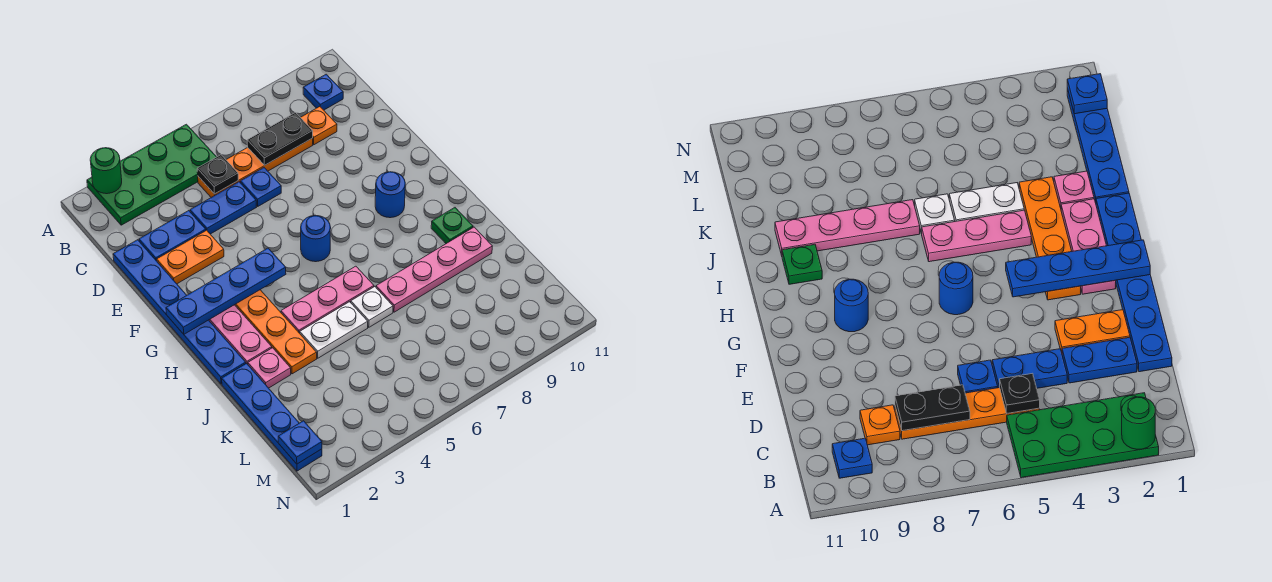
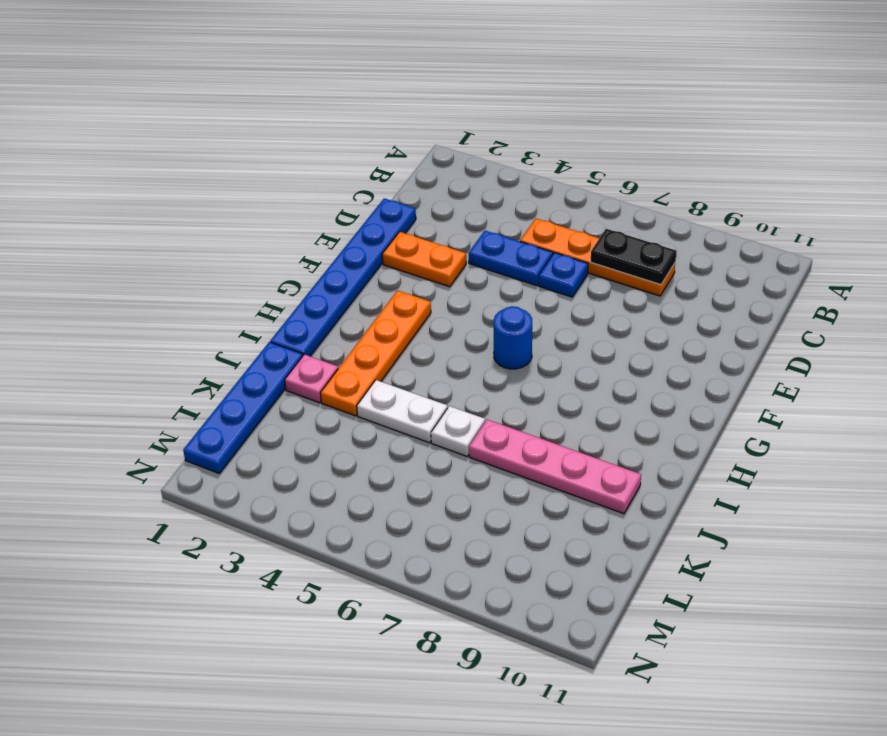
none -> green plate A2:B5 level 1
none -> blue plate B10 level 1
none -> orange plate C9 level 1

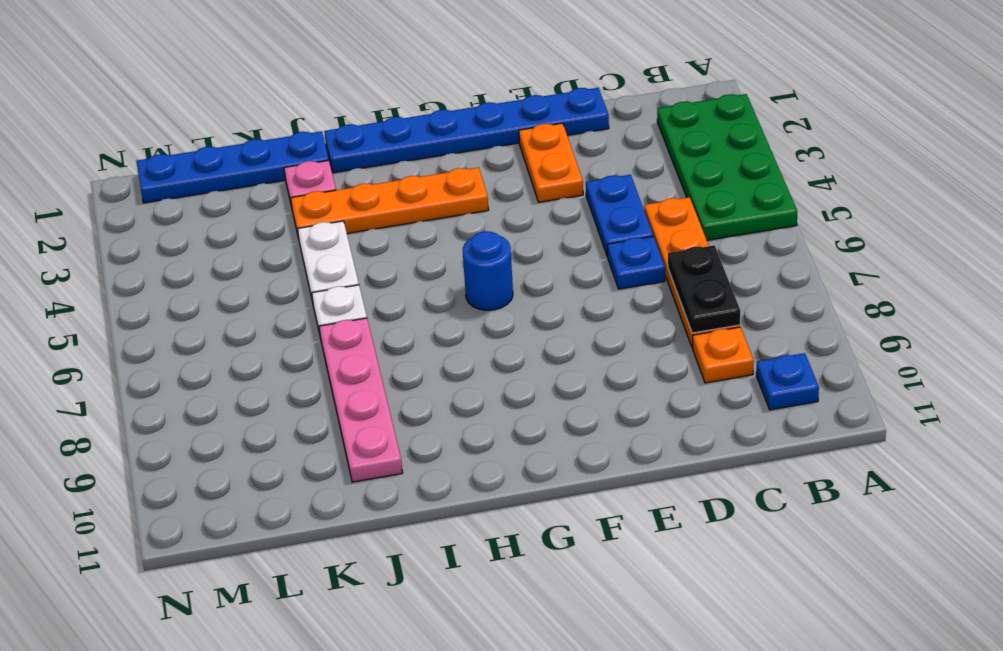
none -> blue plate D2:D3 level 1
none -> pink plate G2:I2 level 1
none -> blue round brick G9 level 1

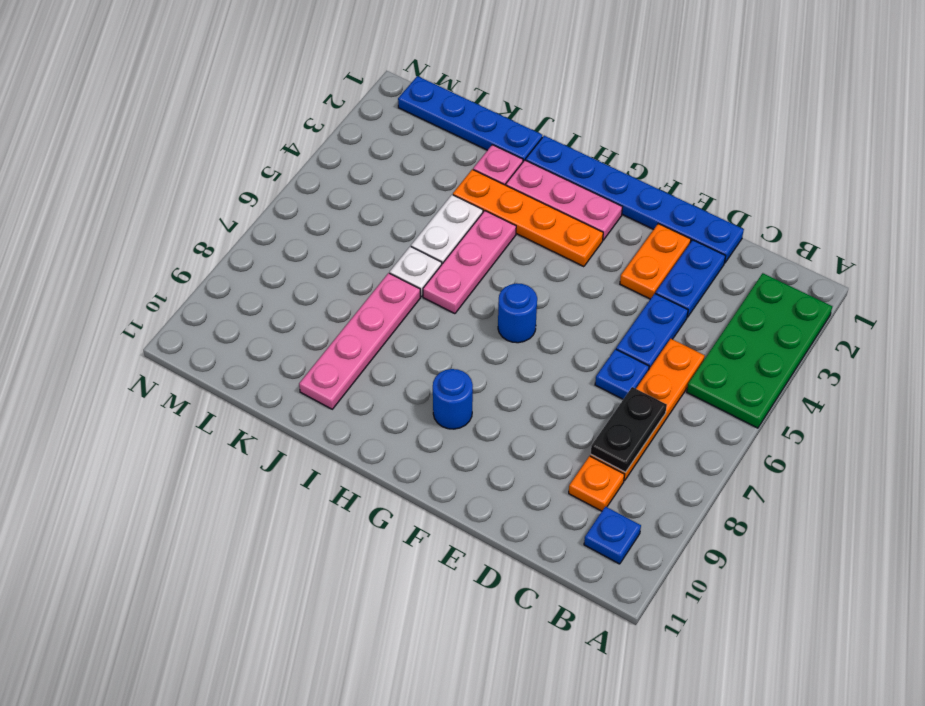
none -> green plate I10 level 1
none -> green round brick A2 level 2
none -> black plate C5 level 2

